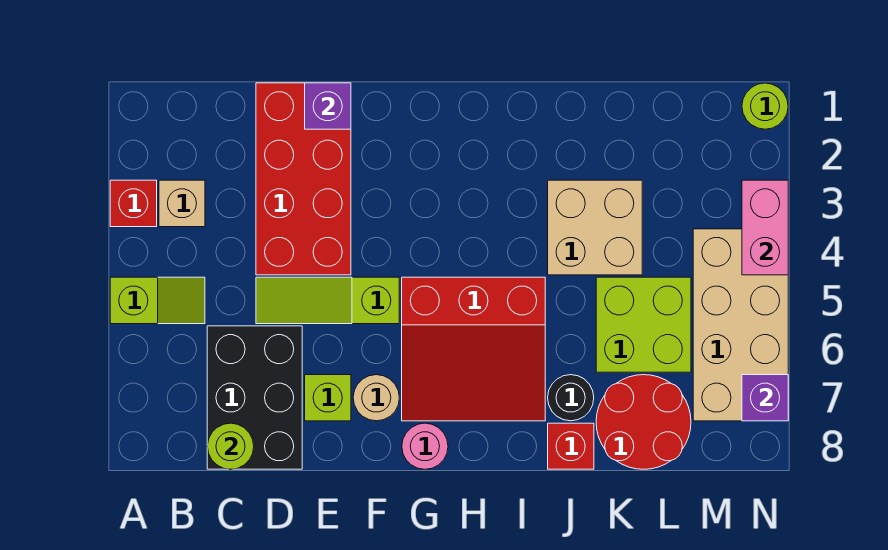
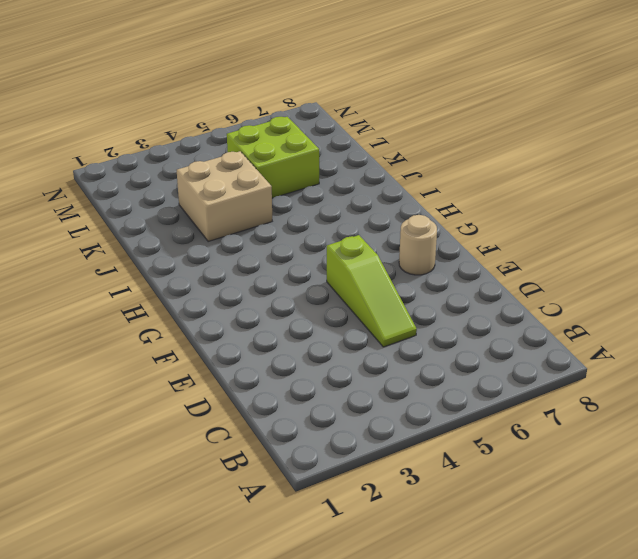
none -> red brick A3 level 1
none -> lime slope A5:B5 level 1 top A
none -> tan brick B3 level 1

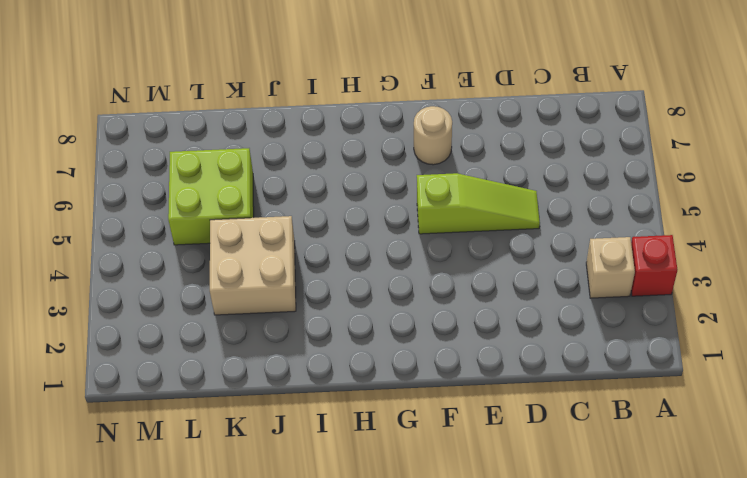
none -> lime slope A5:B5 level 1 top A
none -> black brick C6:D8 level 1
none -> red brick D1:E4 level 1

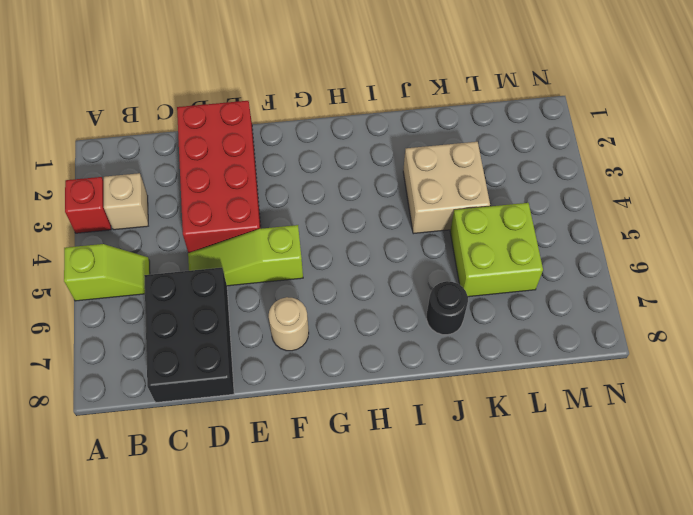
none -> lime brick E7 level 1
none -> red slope G5:I7 level 1 top 5
none -> pink round brick G8 level 1

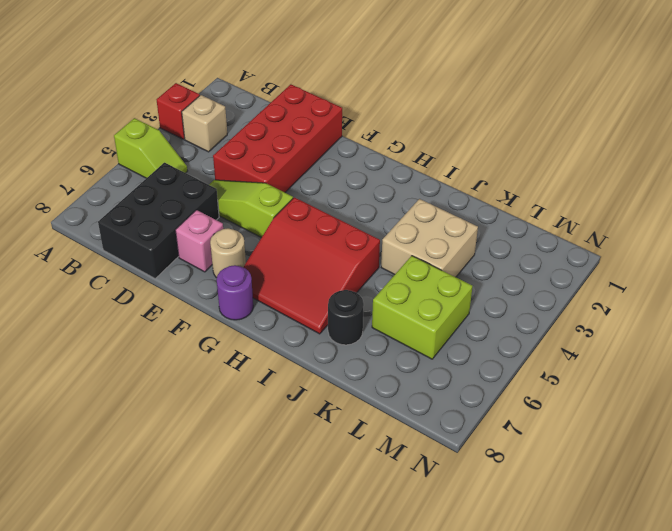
pink brick E7 level 1 -> lime brick E7 level 1
purple round brick G8 level 1 -> pink round brick G8 level 1
none -> red brick J8 level 1
none -> red round brick K7:L8 level 1
none -> tan brick M4:N7 level 1

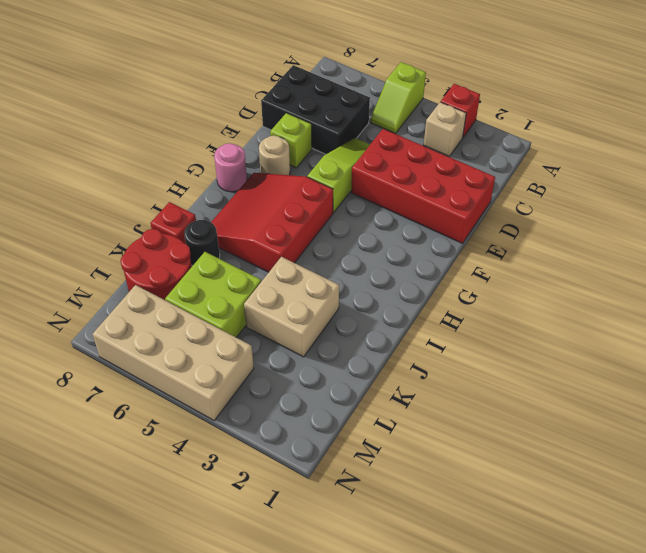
none -> lime round brick N1 level 1
none -> lime round brick C8 level 2
none -> purple brick E1 level 2

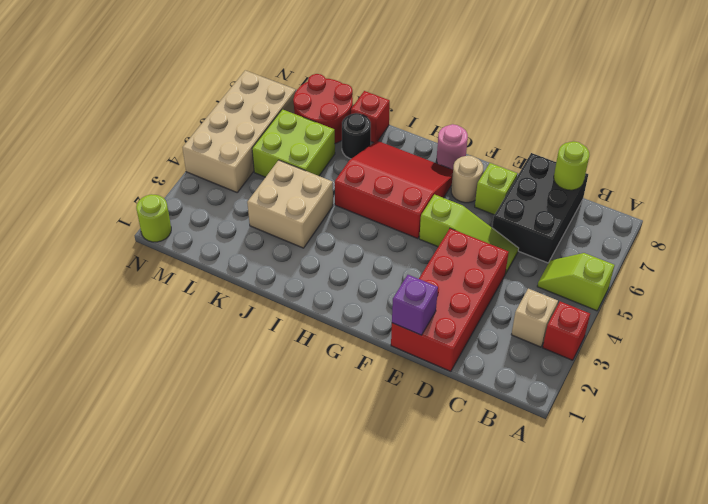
none -> pink brick N3:N4 level 2
none -> purple brick N7 level 2

